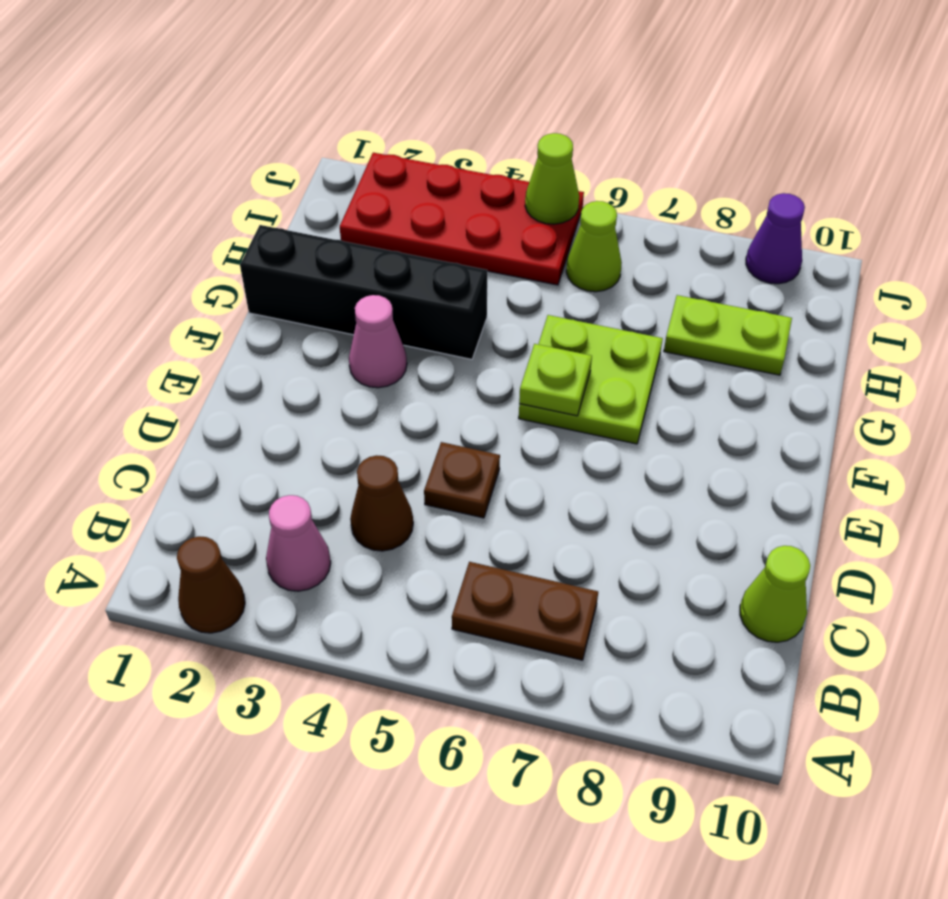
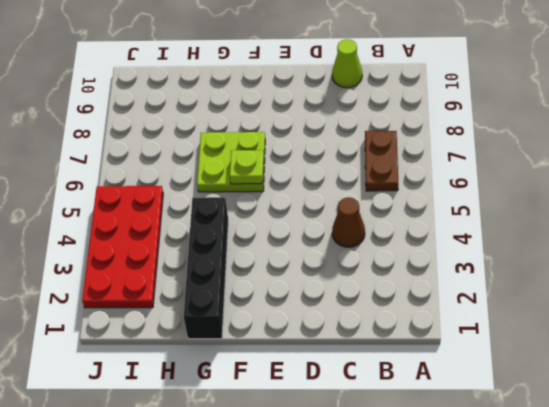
none -> brown cone A2 level 1
none -> pink cone B3 level 1
none -> brown plate D5 level 1

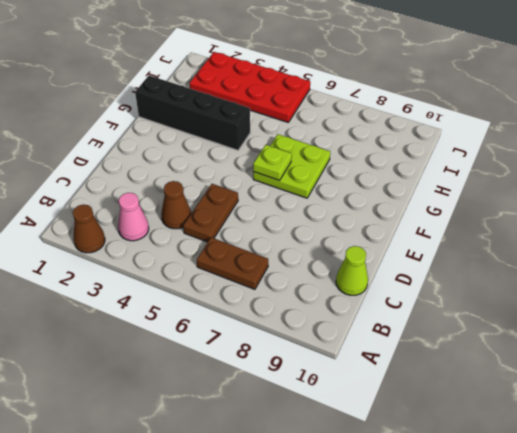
brown plate C5:D5 level 1 -> brown plate D5 level 1
none -> pink cone F3 level 1
none -> lime plate H8:H9 level 1
none -> lime cone I6 level 1

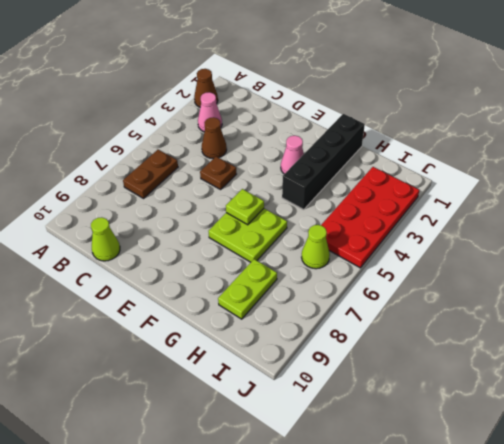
none -> purple cone J9 level 1
none -> lime cone J5 level 2

